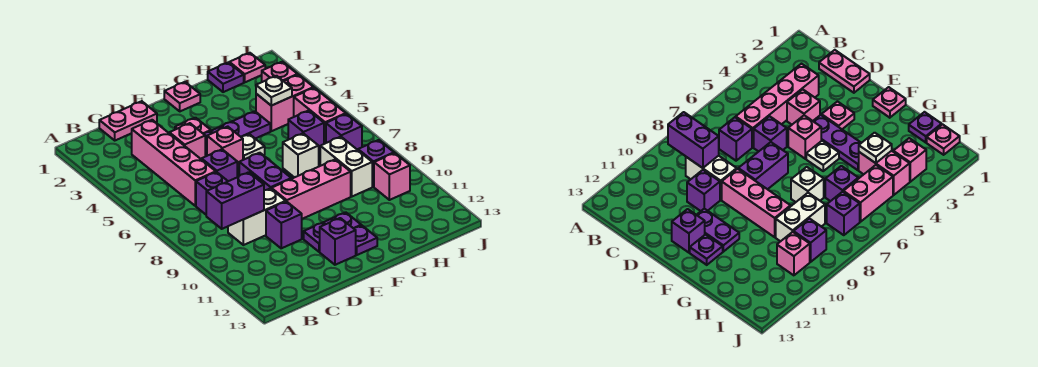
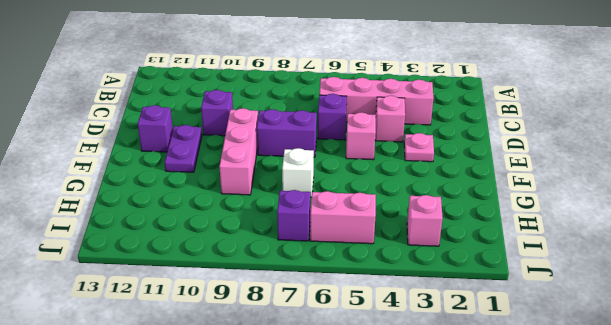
none -> pink plate C1:D1 level 1
none -> purple brick C7 level 1
none -> white brick C9:D9 level 1
none -> purple plate E4:G4 level 1

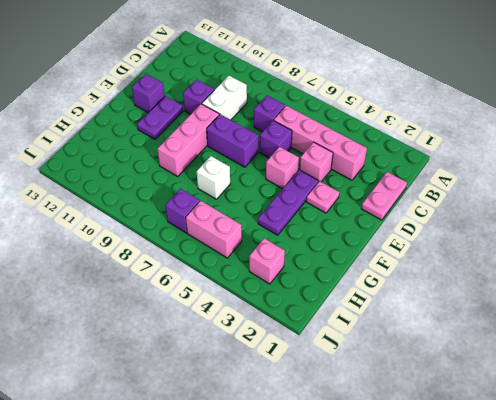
none -> pink plate F1 level 1
none -> white plate F5 level 1
none -> purple plate F12 level 1
none -> purple plate H1 level 1

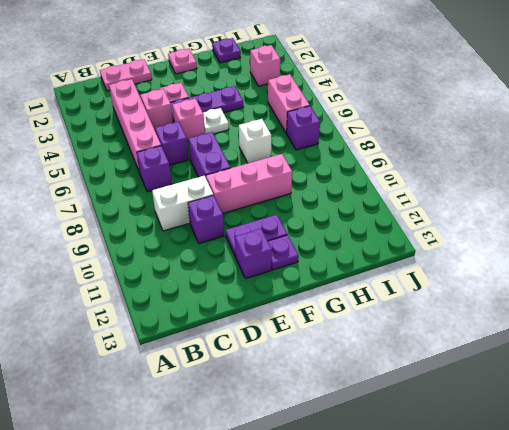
none -> pink brick H4:I4 level 1
none -> purple brick H6 level 1
none -> white brick H8:H9 level 1
none -> pink plate I1 level 1

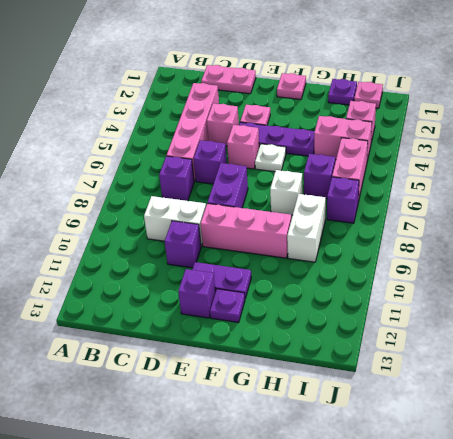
none -> purple brick I9 level 1
none -> pink brick I10 level 1
none -> purple brick B9:C9 level 2
none -> white plate H4 level 2

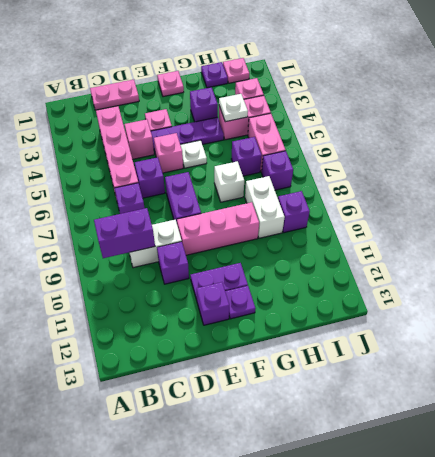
purple brick G3 level 1 -> none
none -> pink brick I10 level 1

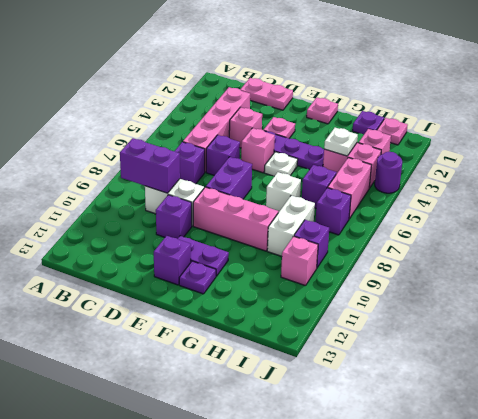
purple round brick J4 level 1 -> none

